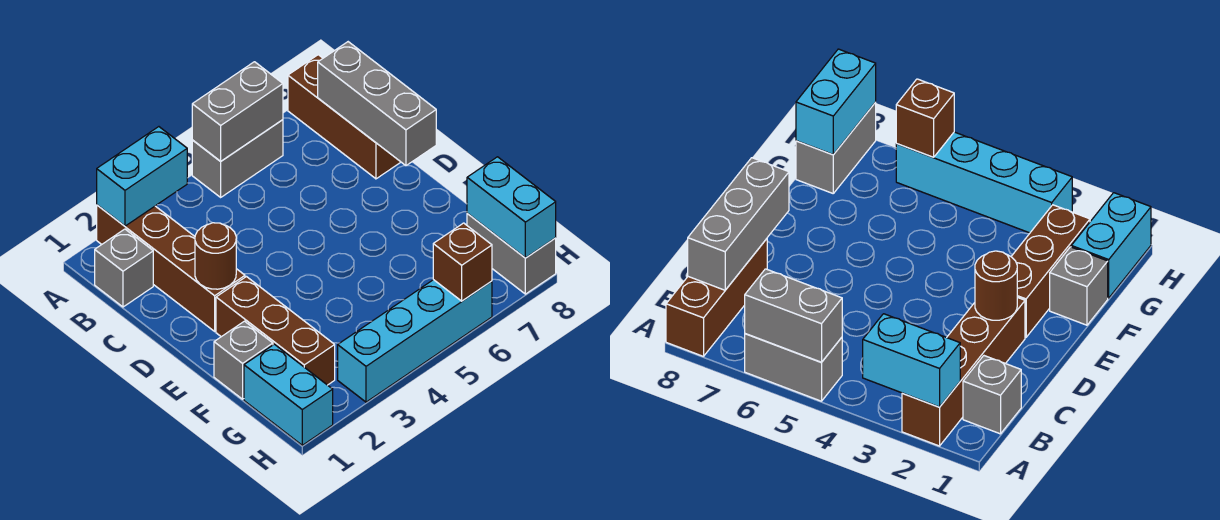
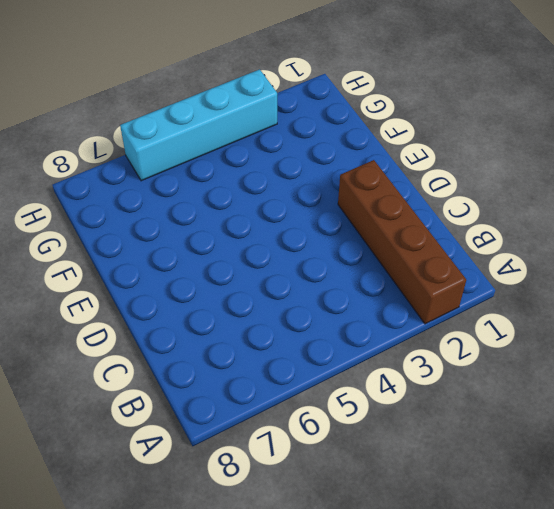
none -> grey brick A5:A6 level 1
none -> brown brick A8:C8 level 1
none -> grey brick B1 level 1

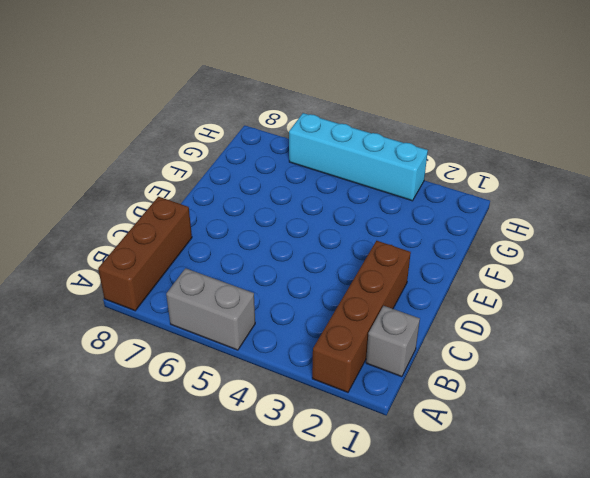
none -> brown brick E2:G2 level 1
none -> grey brick F1 level 1
none -> cyan brick G1:H1 level 1

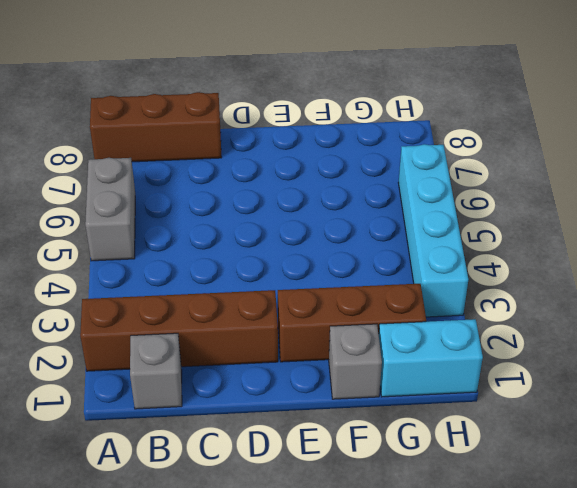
none -> grey brick G8:H8 level 1
none -> cyan brick A2:A3 level 2
none -> grey brick A5:A6 level 2

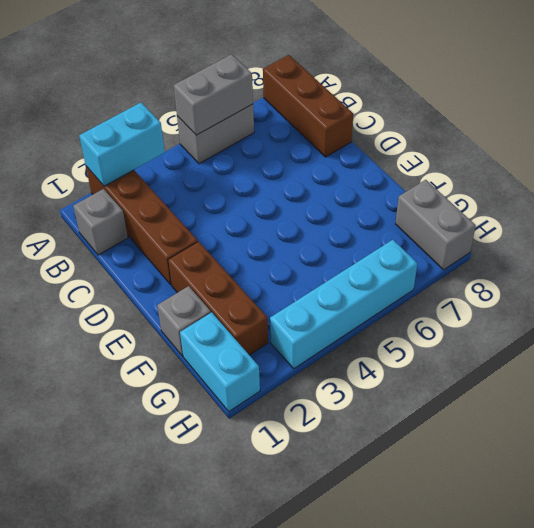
none -> grey brick B8:D8 level 2
none -> brown round brick D2 level 2
none -> cyan brick G8:H8 level 2

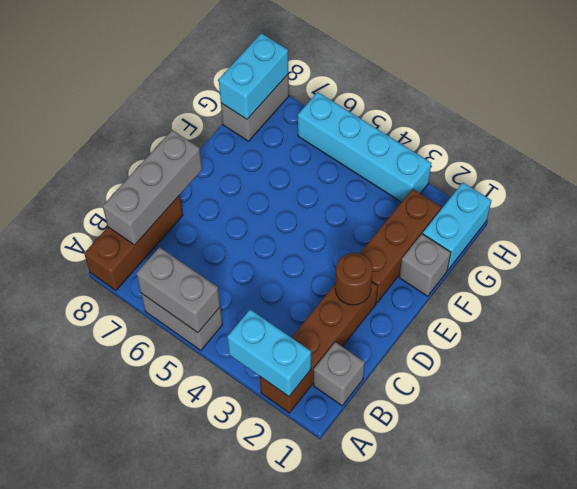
none -> brown brick H6 level 2

